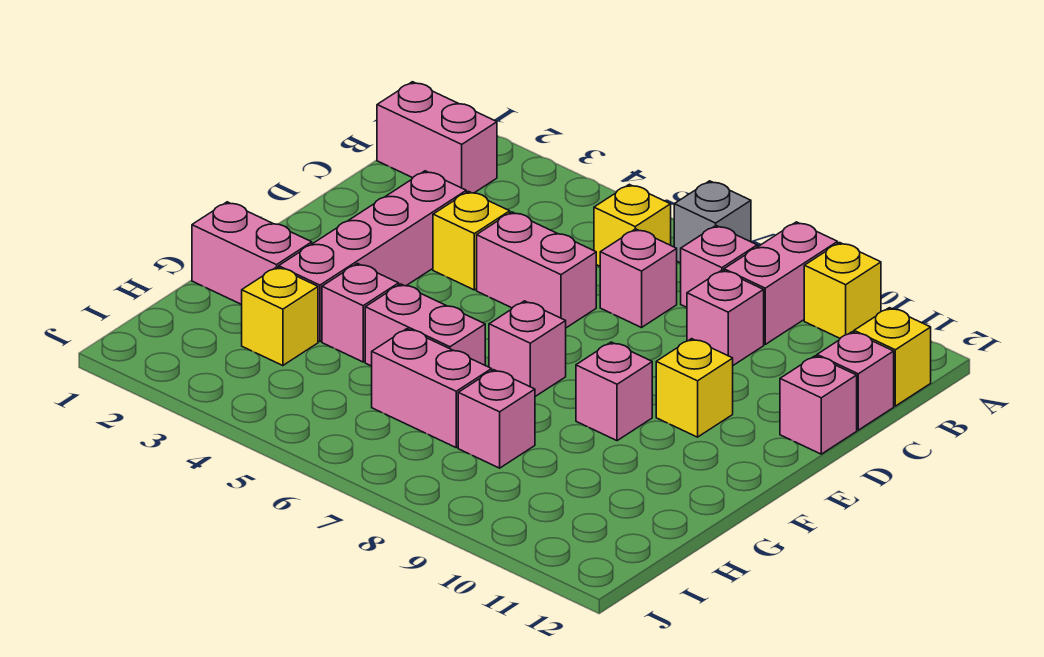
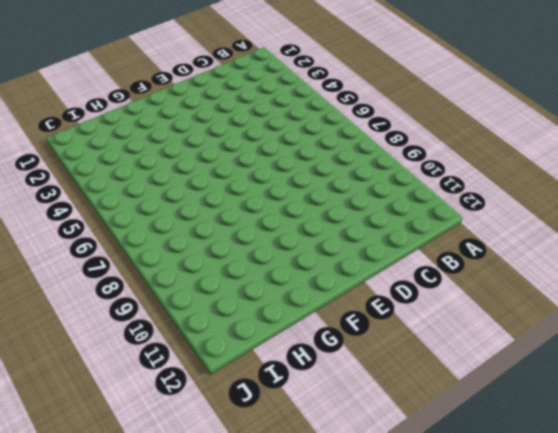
none -> grey brick A7 level 1
none -> pink brick A9:B9 level 1
none -> yellow brick A10 level 1

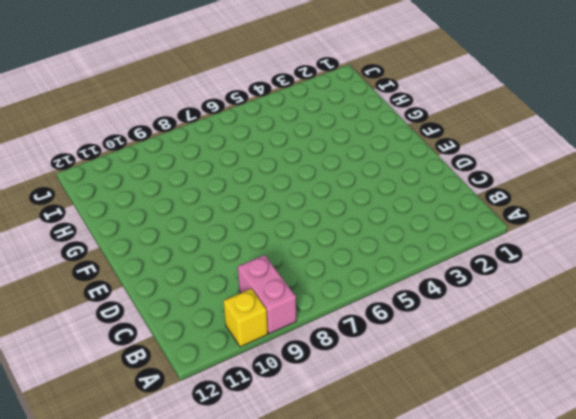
none -> grey brick A7 level 1
none -> pink brick B1:B2 level 1
none -> yellow brick B6 level 1

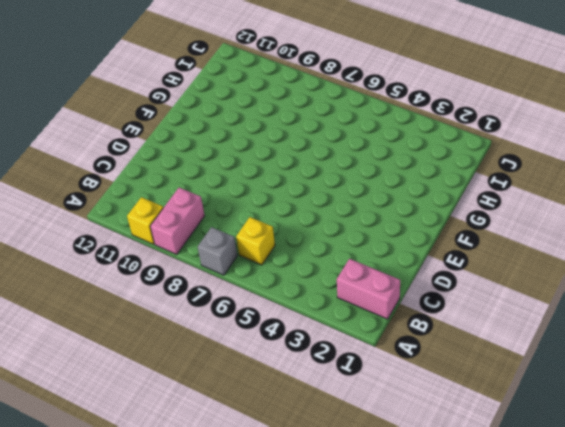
none -> pink brick B8 level 1
none -> yellow brick B12 level 1
none -> pink brick C7 level 1

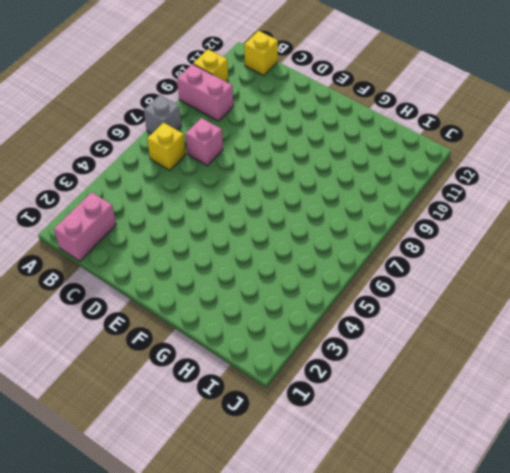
none -> pink brick B8 level 1
none -> pink brick C9 level 1
none -> pink brick C12 level 1

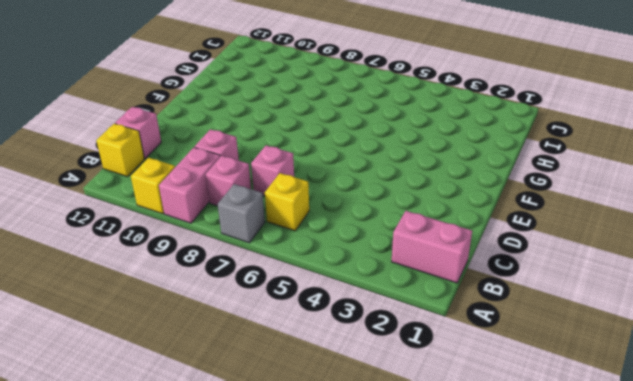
none -> pink brick D3:G3 level 1
none -> yellow brick D4 level 1
none -> pink brick D5:D6 level 1

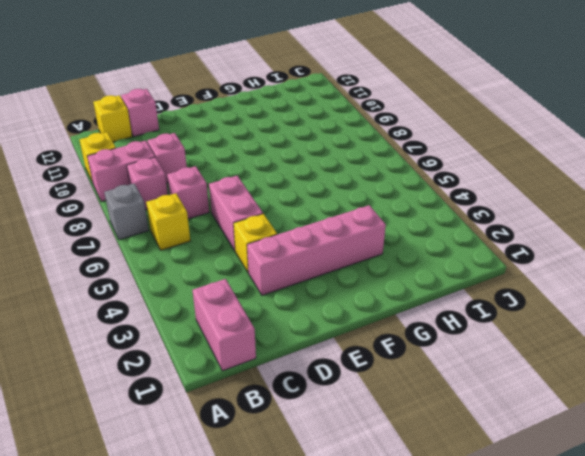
none -> pink brick D12 level 1
none -> yellow brick E10 level 1
none -> pink brick F7 level 1

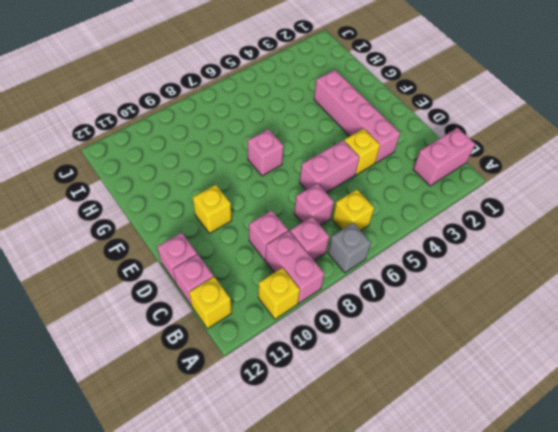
none -> pink brick F9 level 1
none -> pink brick G1:G2 level 1
none -> pink brick G4 level 1

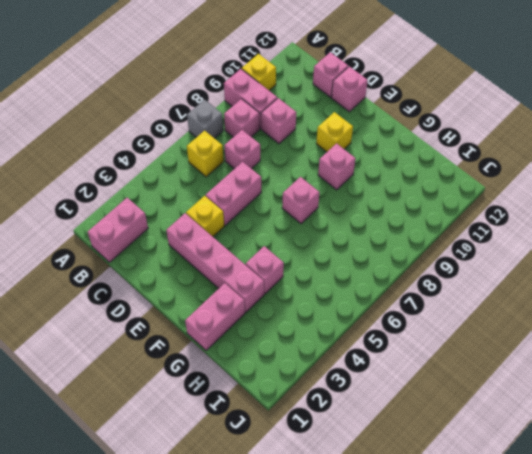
none -> yellow brick B12 level 1
none -> pink brick G5:G6 level 1
none -> yellow brick H3 level 1

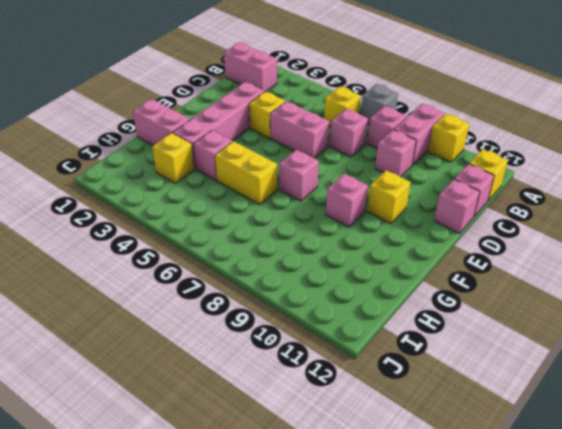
yellow brick G5:G6 level 1 -> pink brick G5:G6 level 1
none -> pink brick H6:H7 level 1
none -> pink brick H8 level 1

